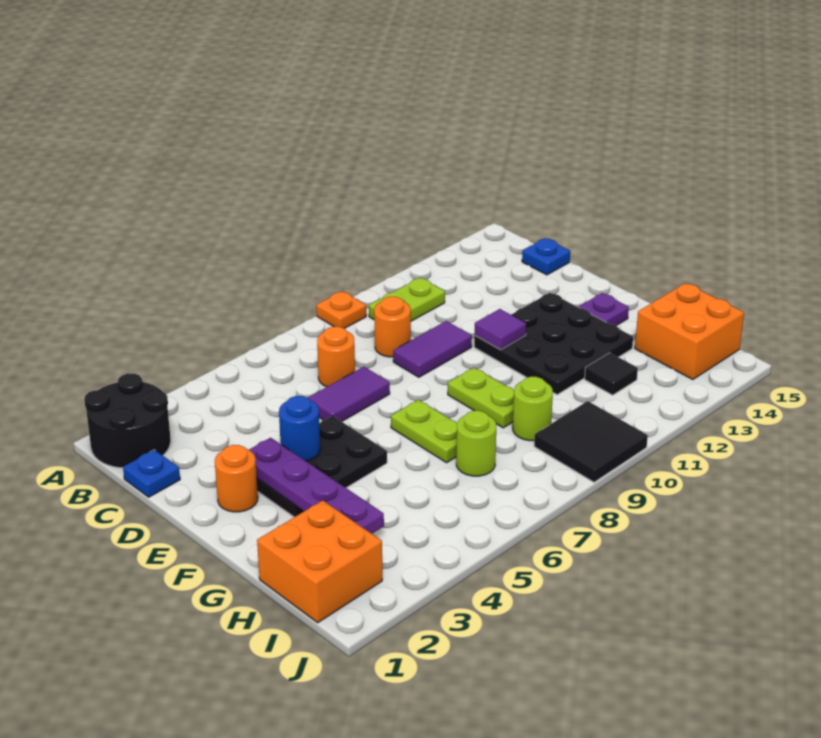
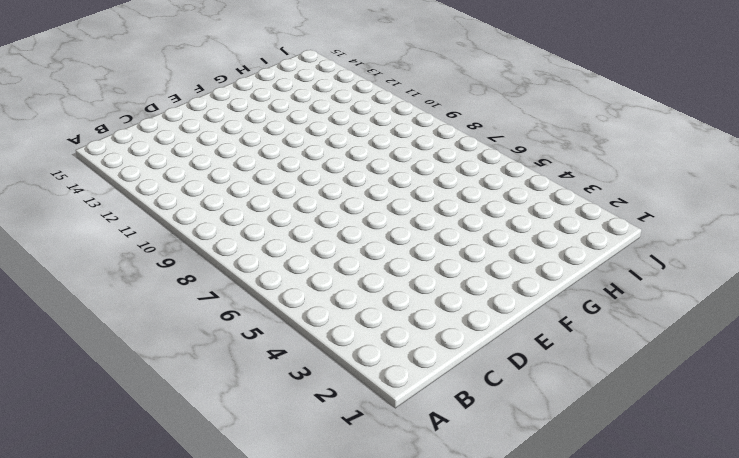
none -> black round brick A1:B2 level 1
none -> orange plate A9 level 1
none -> lime plate B10:B11 level 1

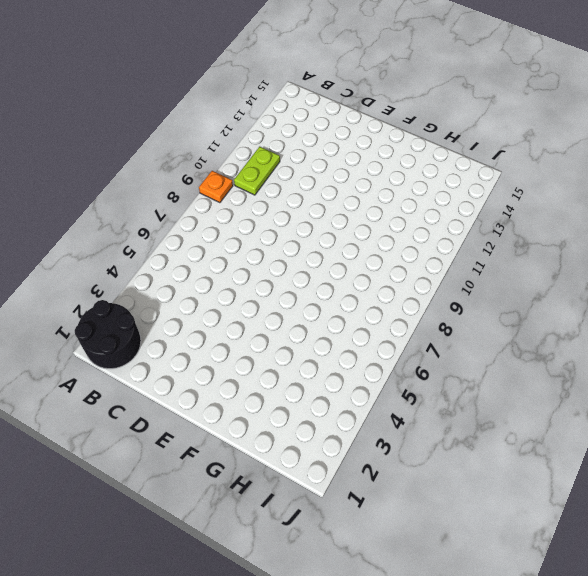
none -> blue plate C1 level 1
none -> orange round brick C7 level 1
none -> orange round brick C9 level 1

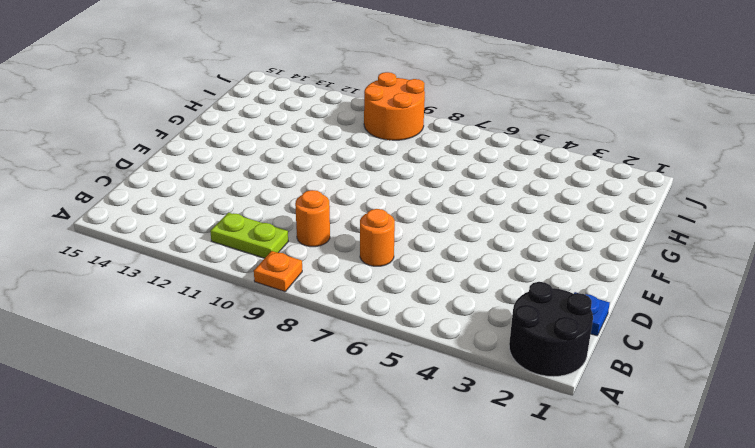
orange round brick I9:J10 level 1 -> black tile I9:J10 level 1
none -> blue plate C15 level 1
none -> purple tile D6:D7 level 1
none -> purple tile D9:D10 level 1

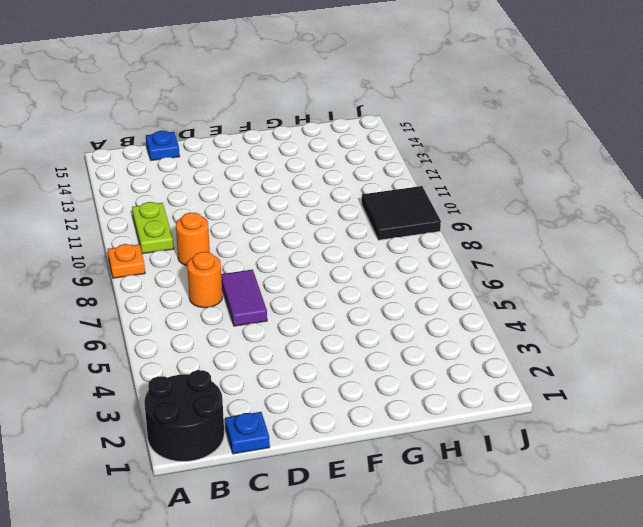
none -> purple tile D9:D10 level 1
none -> orange round brick E2 level 1
none -> black plate E3:F5 level 1

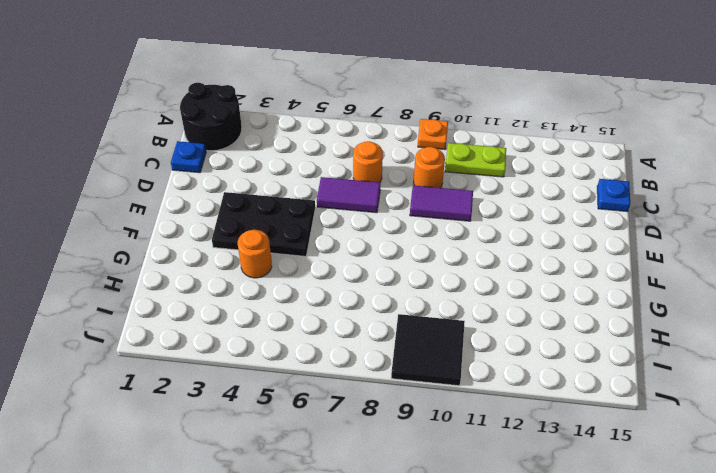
orange round brick G4 level 1 -> orange round brick E2 level 1
none -> black plate E11:G13 level 1
none -> lime plate F7:G7 level 1
none -> lime plate F9:G9 level 1

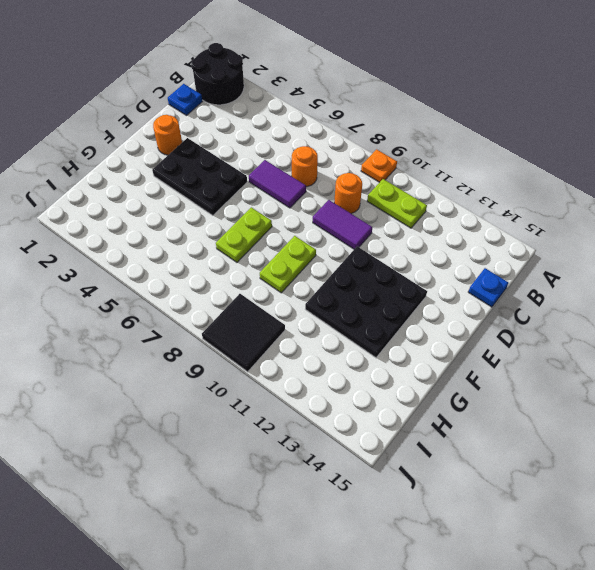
none -> purple plate F14 level 1
none -> orange brick H1:I2 level 1
none -> lime round brick H7 level 1

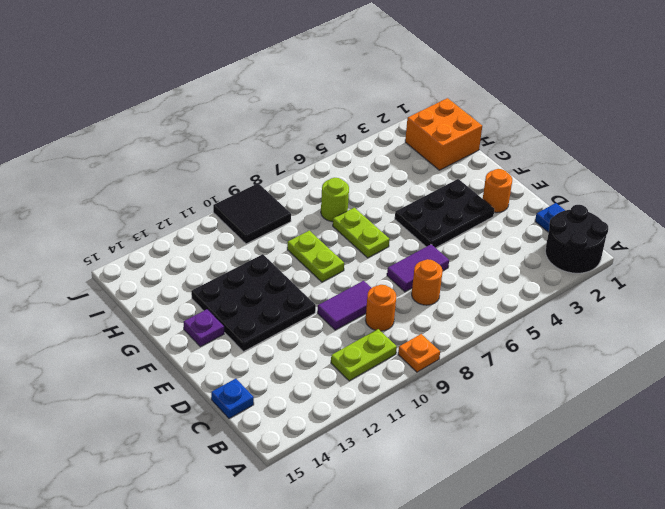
none -> lime round brick H9 level 1
none -> black tile H12 level 1
none -> orange brick H14:I15 level 1

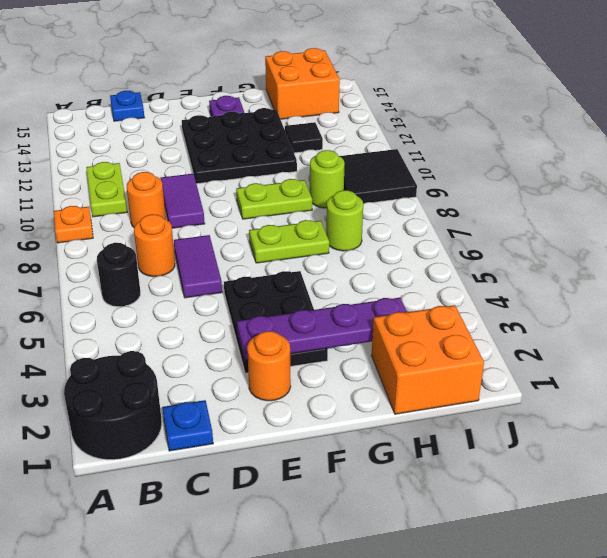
black round brick B6 level 1 -> none
none -> blue round brick E4 level 2
none -> purple tile E11 level 2

